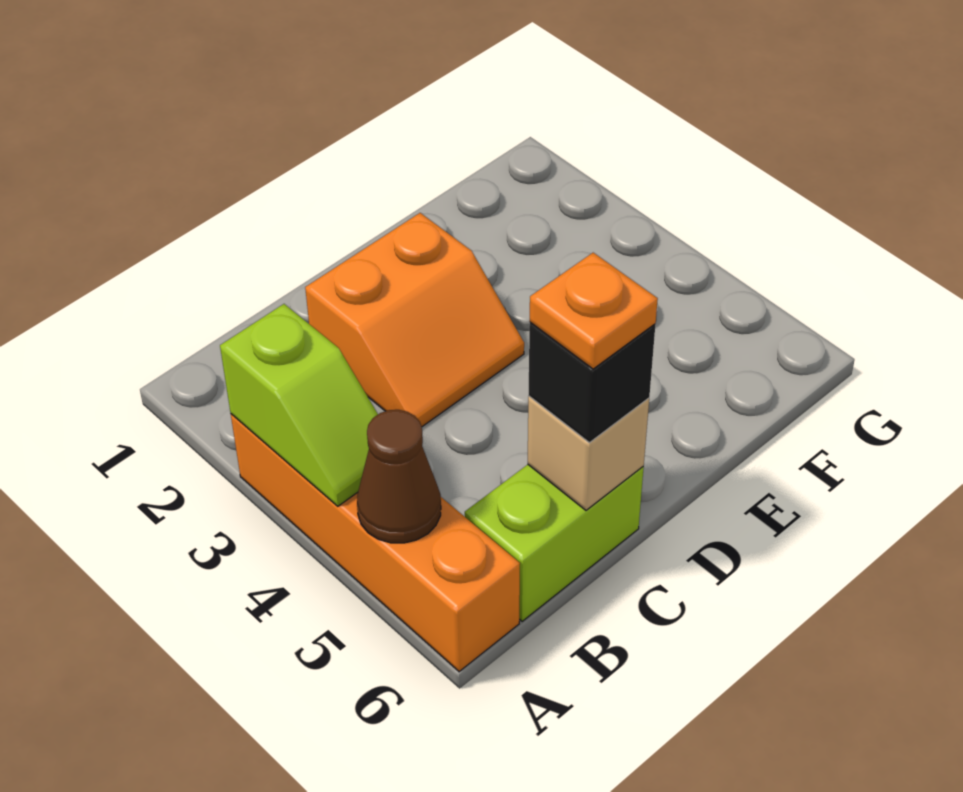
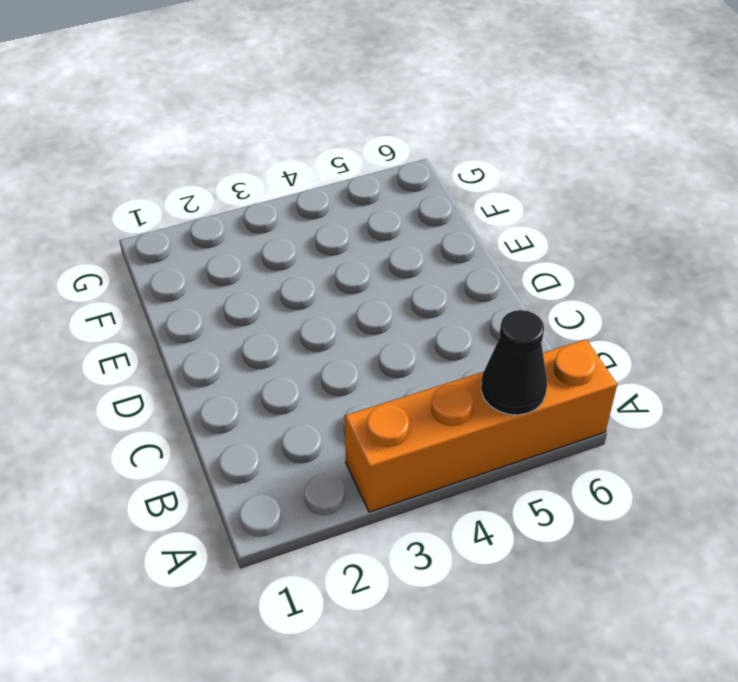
black cone A5 level 2 -> brown cone A5 level 2
none -> lime brick B6:C6 level 1
none -> orange slope C2:D3 level 1 top 2

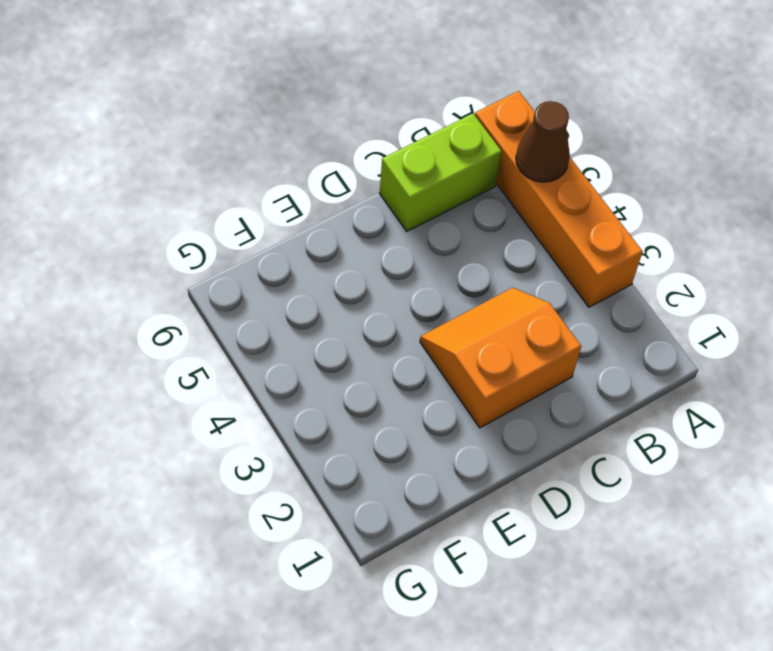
none -> lime slope A3:A4 level 2 top 3
none -> tan brick C6 level 2

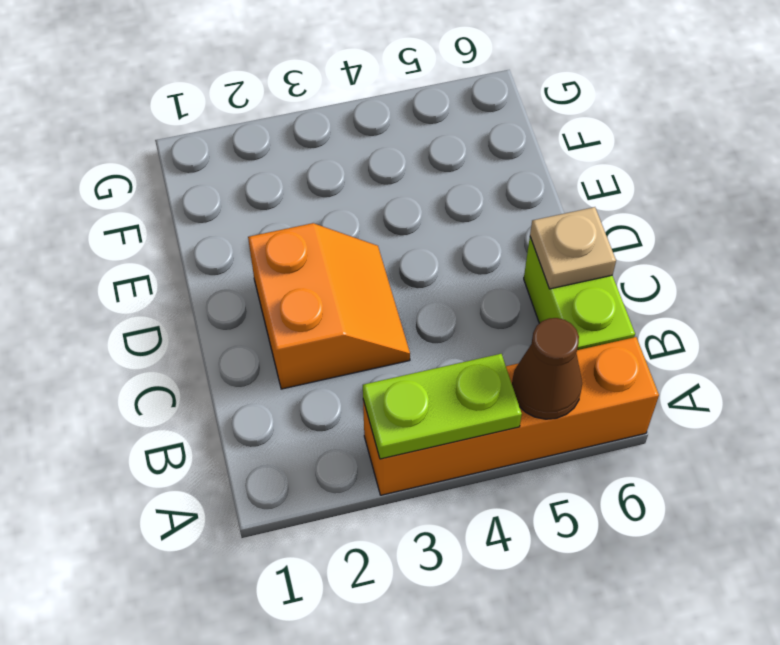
lime plate A3:A4 level 2 -> lime slope A3:A4 level 2 top 3
tan plate C6 level 2 -> tan brick C6 level 2
none -> black brick C6 level 3
none -> orange plate C6 level 4

